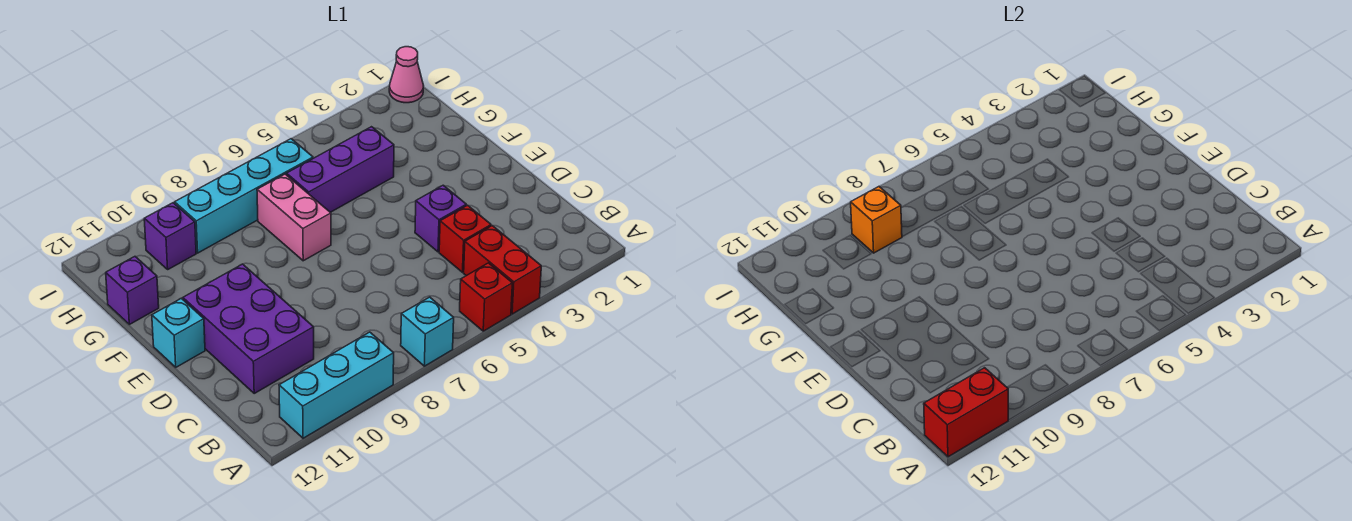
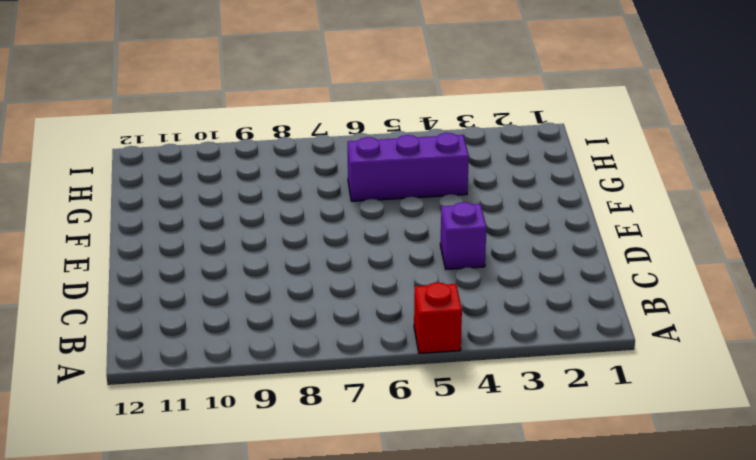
none -> red brick A4:B4 level 1
none -> cyan brick A7 level 1
none -> cyan brick A9:A11 level 1

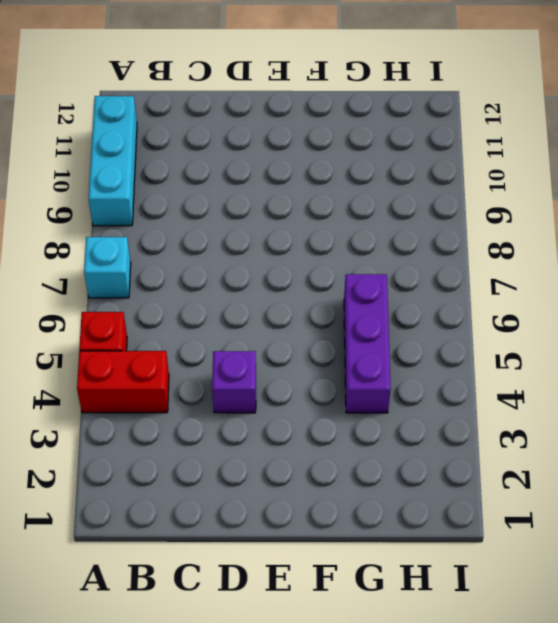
none -> red brick C4 level 1
none -> purple brick C10:E11 level 1
none -> cyan brick E12 level 1

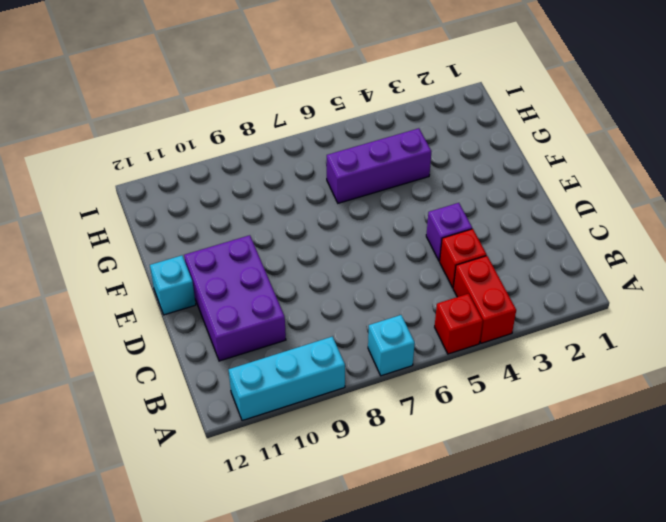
none -> pink brick F7:G7 level 1
none -> purple brick G12 level 1
none -> cyan brick H6:H9 level 1

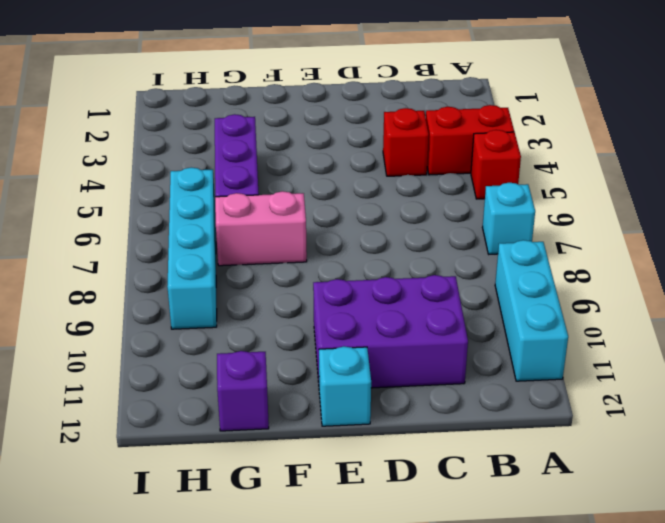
none -> purple brick D4 level 1
none -> purple brick H10 level 1
none -> pink cone I1 level 1

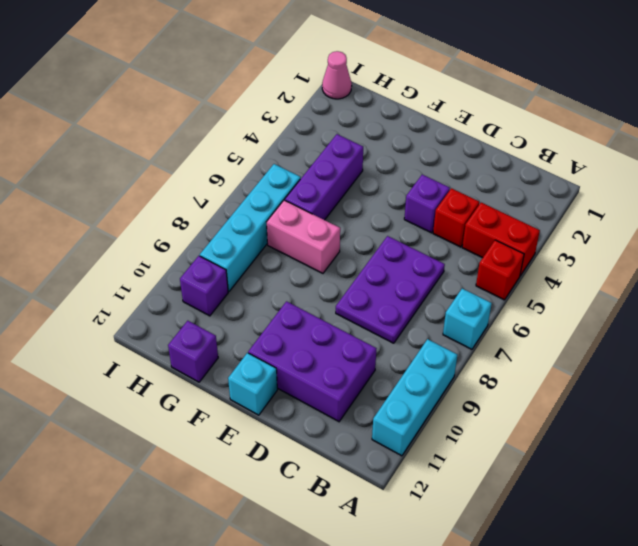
purple plate C6:D8 level 1 -> none
none -> red brick A11:A12 level 2
none -> orange brick H9 level 2

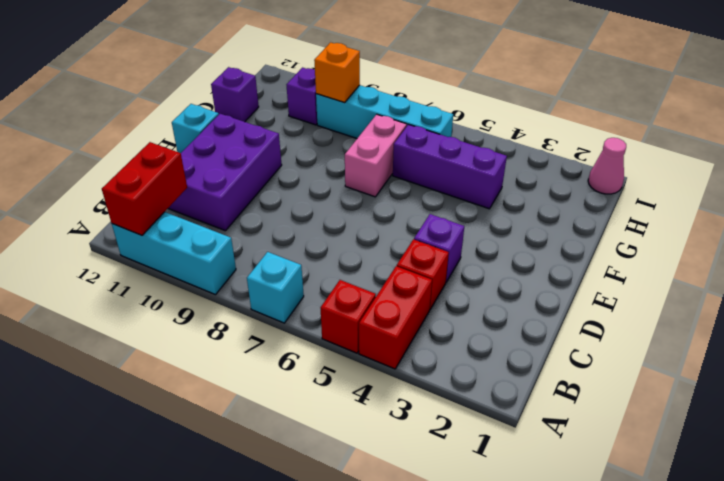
red brick A11:B11 level 2 -> red brick A11:A12 level 2

